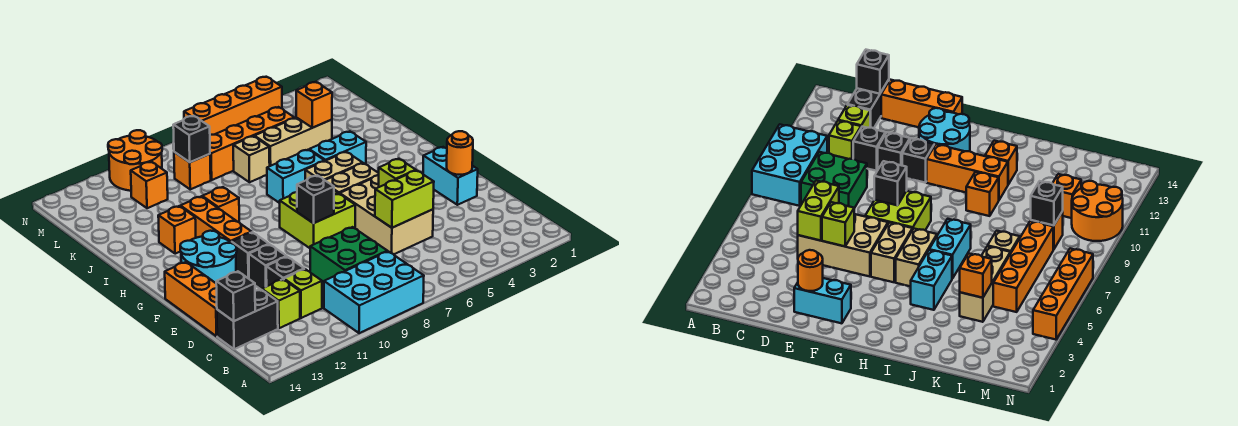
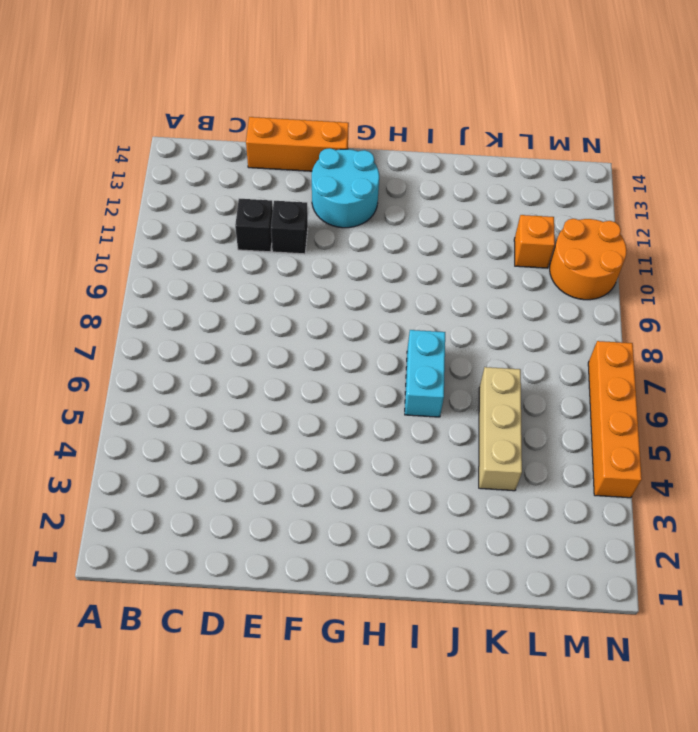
none -> cyan brick A8:B10 level 1
none -> green brick C8:D9 level 1
none -> lime brick C11 level 1
none -> lime brick C12 level 1

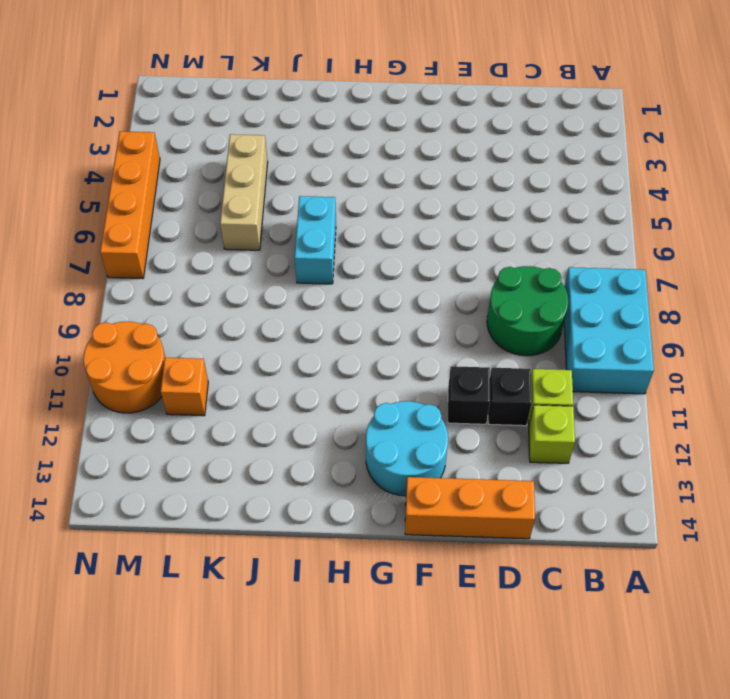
green round brick C8:D9 level 1 -> green brick C8:D9 level 1
none -> black brick C13:C14 level 1
none -> tan brick D5:F6 level 1
none -> cyan brick E2:F2 level 1
none -> lime brick F7:G8 level 1

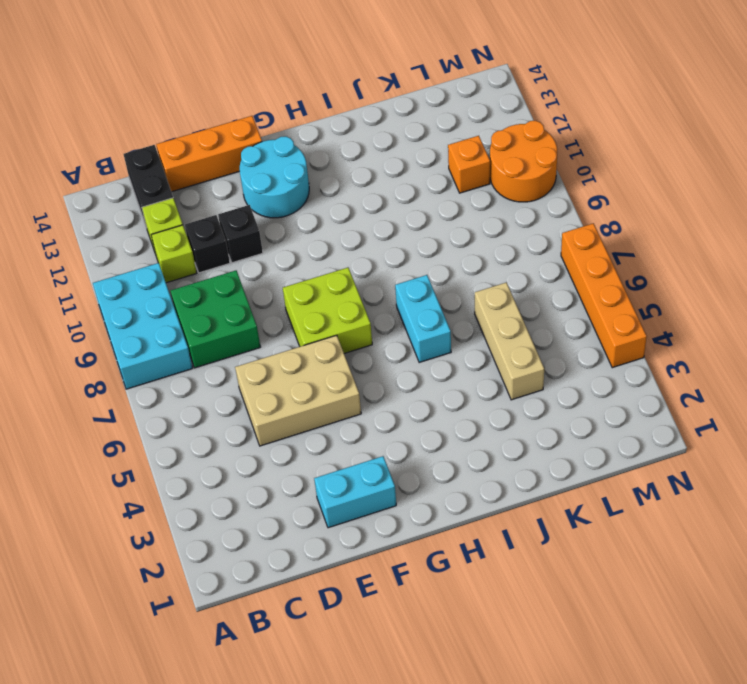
none -> black brick F11 level 1
none -> tan brick G5:G6 level 1
none -> orange brick G11:I11 level 1
none -> tan brick H5:H6 level 1

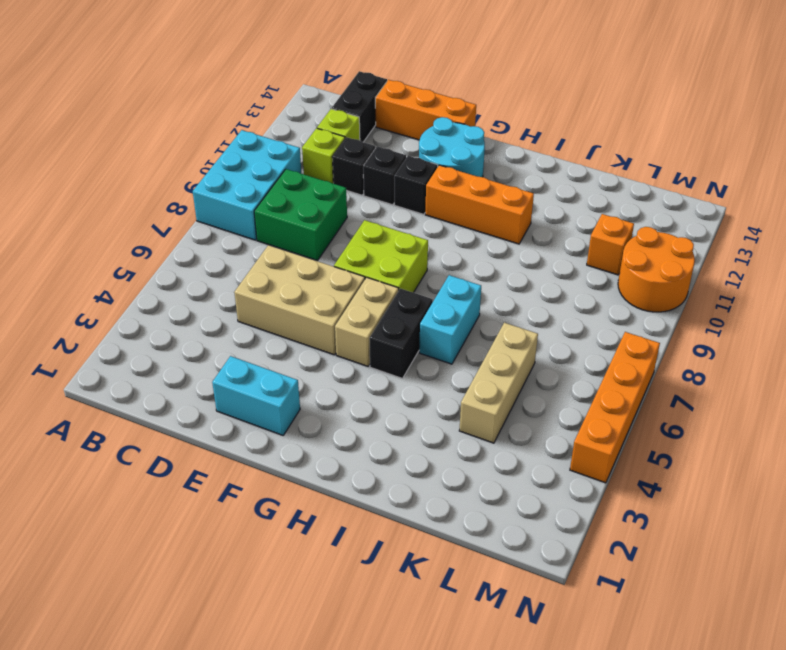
black brick H5:H6 level 1 -> tan brick H5:H6 level 1
none -> cyan brick I4:I5 level 1
none -> orange brick I10 level 1
none -> orange brick I12 level 1
none -> tan brick K7 level 1

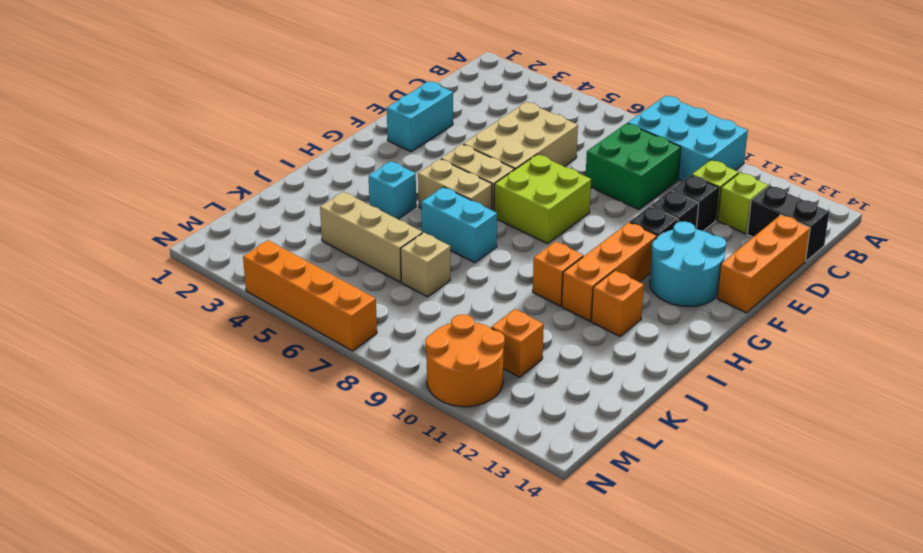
cyan brick I4 level 1 -> cyan brick I4:I5 level 1
none -> orange brick L5:L8 level 1
none -> orange brick L9 level 1
none -> black brick C14 level 2
none -> lime brick D5:D6 level 2

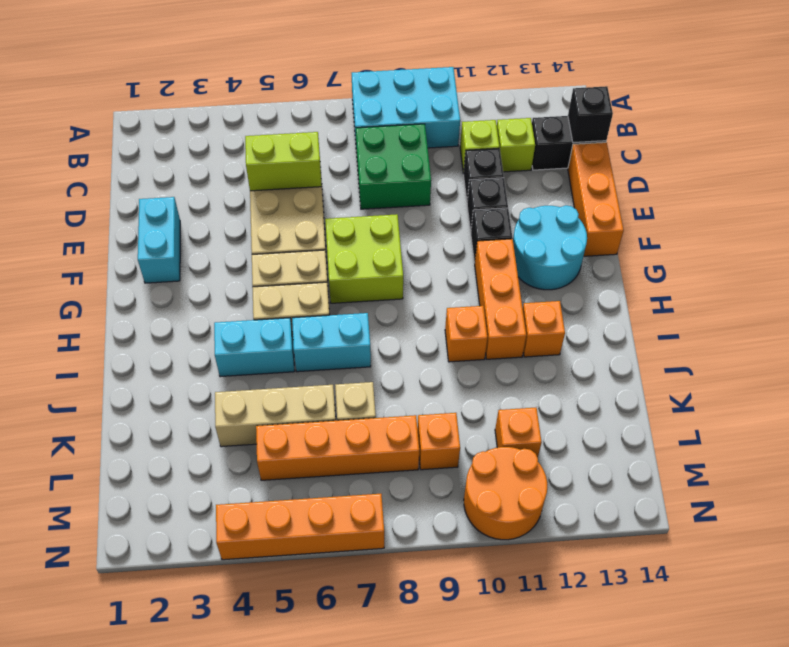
none -> orange round brick E2 level 2
none -> lime brick E5 level 2
none -> black brick F8 level 2
none -> orange brick K4 level 2

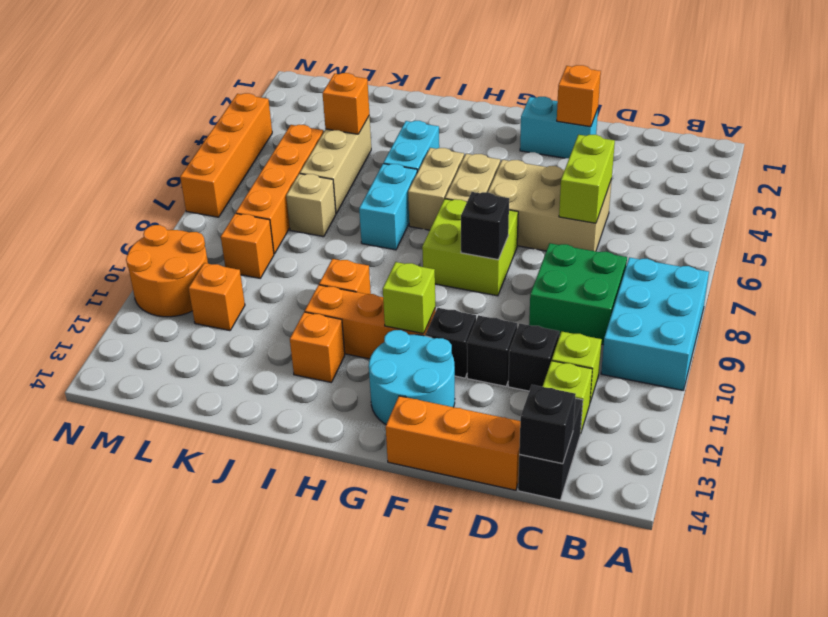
orange brick E2 level 2 -> orange round brick E2 level 2
lime brick G11 level 2 -> lime brick E5 level 2
none -> black brick L9 level 2

